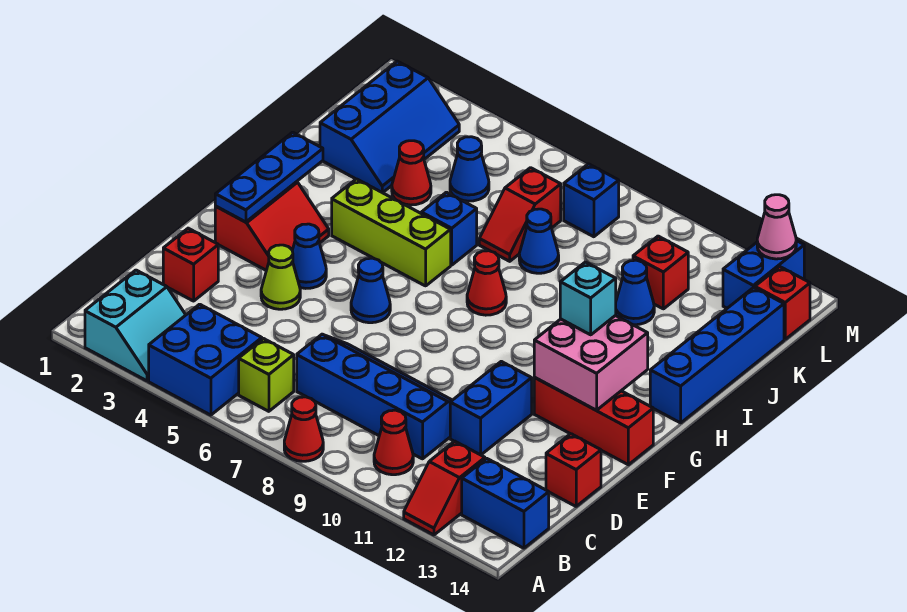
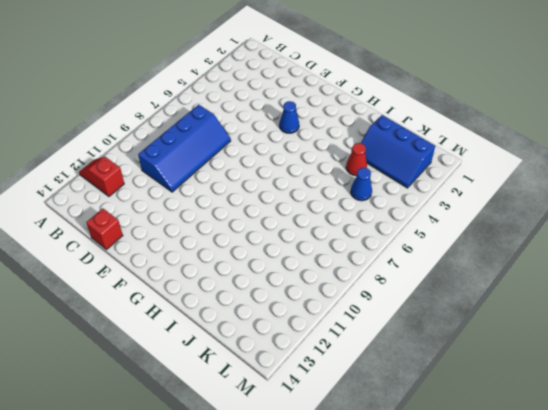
none -> cyan slope A2:B3 level 1 top 2
none -> blue brick A4:B5 level 1
none -> red cone A8 level 1
none -> lime brick B6 level 1

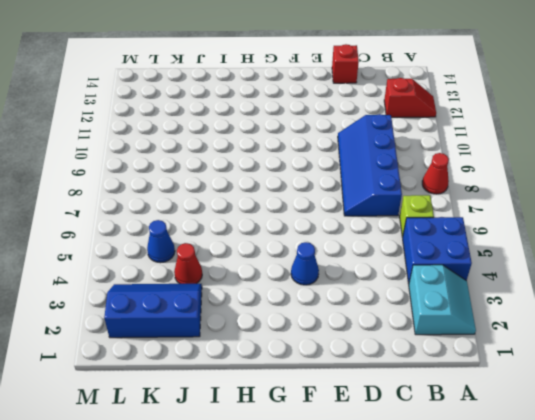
cyan slope A2:B3 level 1 top B -> cyan slope A2:B3 level 1 top 2
none -> red cone B10 level 1
none -> blue brick B13:B14 level 1
none -> red brick D2 level 1
none -> blue brick D11:E11 level 1

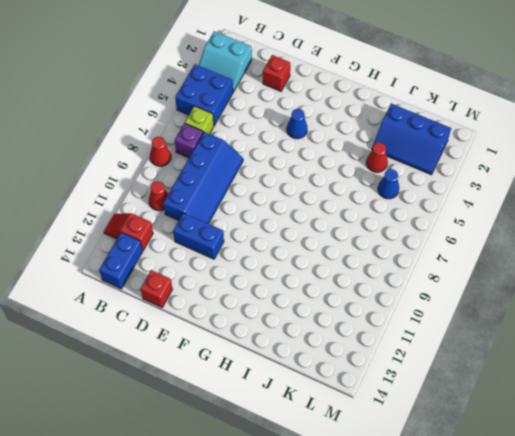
purple brick B7 level 1 -> none
none -> lime cone E4 level 1
none -> red slope F2:G3 level 1 top 2
none -> blue cone F6 level 1
none -> red brick F12:F14 level 1

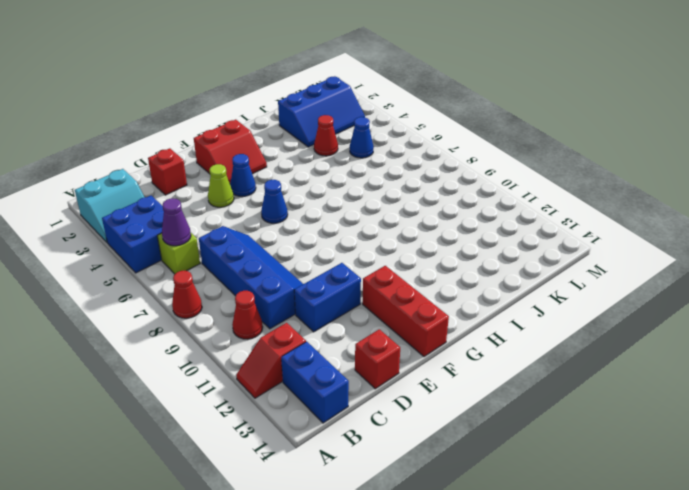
purple cone B6 level 2 -> none
none -> lime brick H4:H6 level 1
none -> red cone H8 level 1
none -> blue brick H14:K14 level 1
none -> blue brick I6 level 1

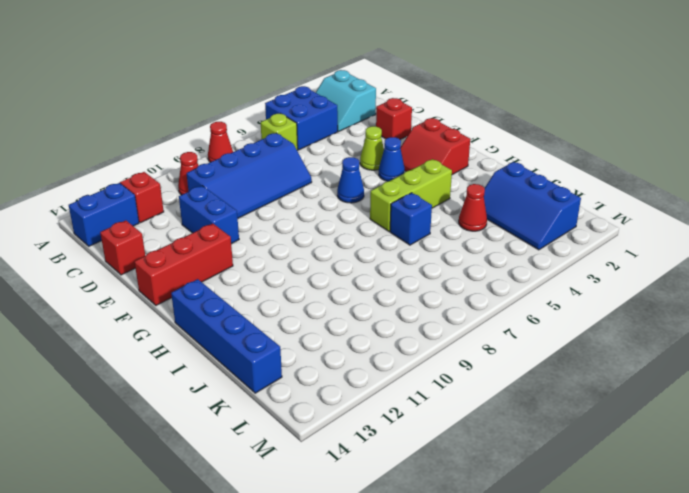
none -> red cone H8 level 1
none -> red slope J7:K7 level 1 top K
none -> blue cone J8 level 1
none -> blue cone J11 level 1

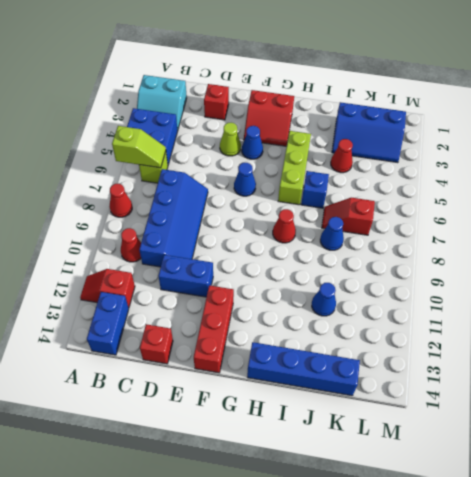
lime slope A6:B6 level 2 top A -> none
none -> blue cone K5 level 1
none -> red brick K11 level 1
none -> blue brick L8 level 1
none -> blue brick L13:M13 level 1

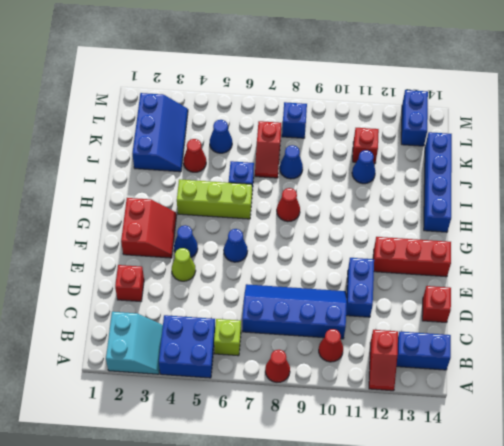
none -> red brick L14 level 1
none -> blue plate F2:H2 level 2
none -> pink brick F12:G13 level 2
none -> pink cone M13 level 2

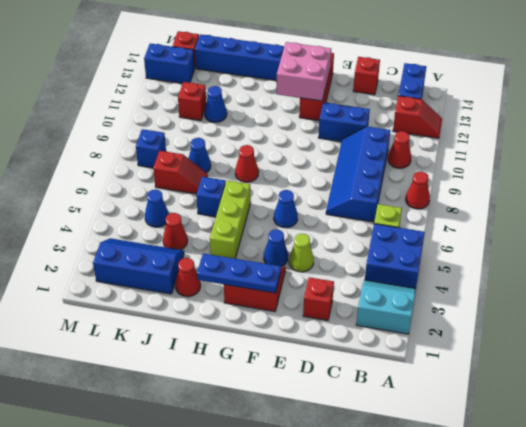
red cone I2 level 1 -> none
none -> pink cone M13 level 2
none -> cyan brick G12 level 3

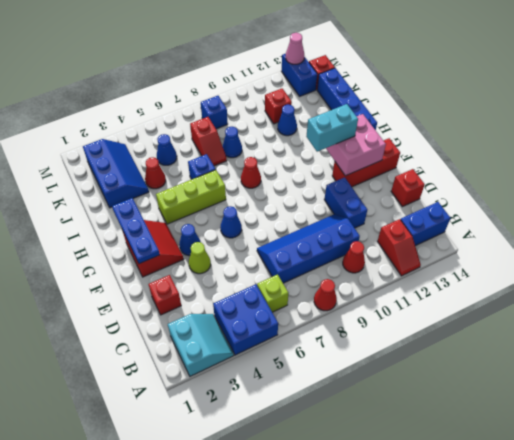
cyan brick G11:G12 level 3 -> cyan brick G12 level 3

